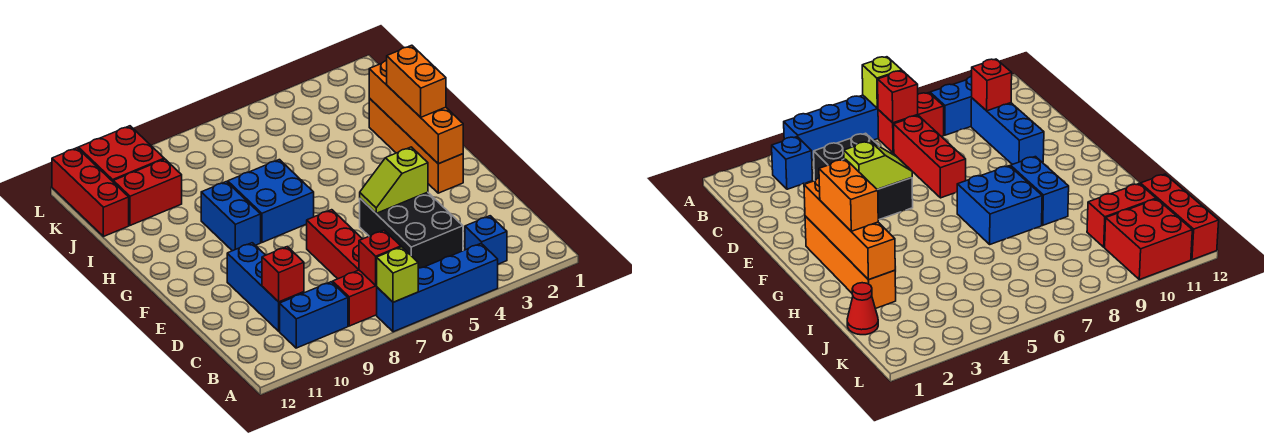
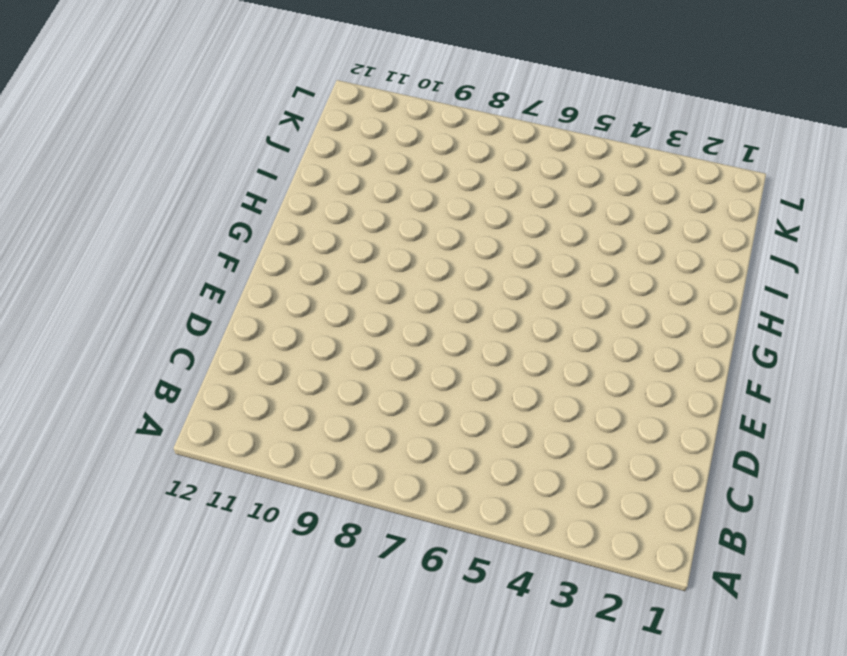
none -> blue brick A4:A7 level 1
none -> blue brick B3 level 1
none -> red brick B7:B8 level 1

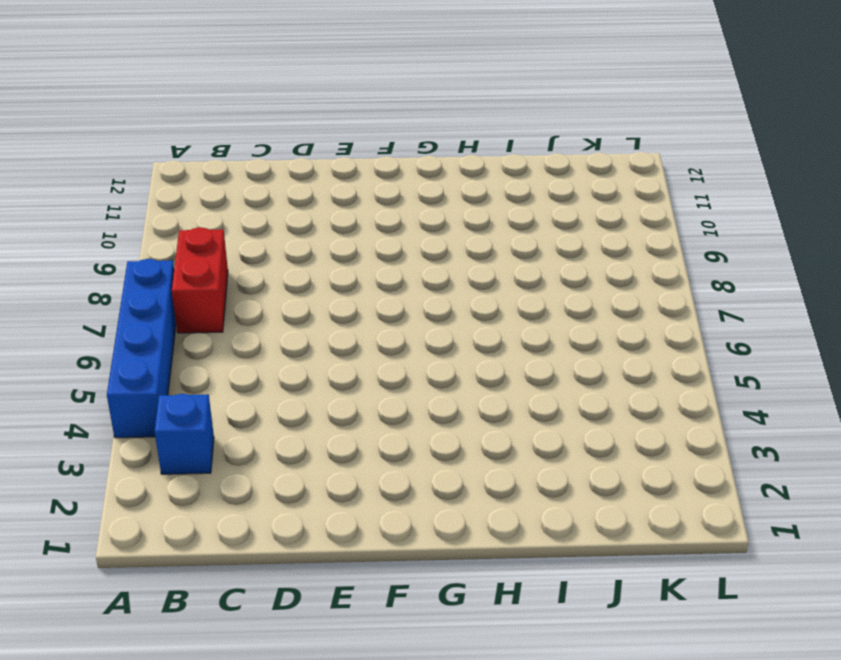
none -> blue brick B9:B10 level 1
none -> black brick C4:E5 level 1
none -> red brick C7:E7 level 1

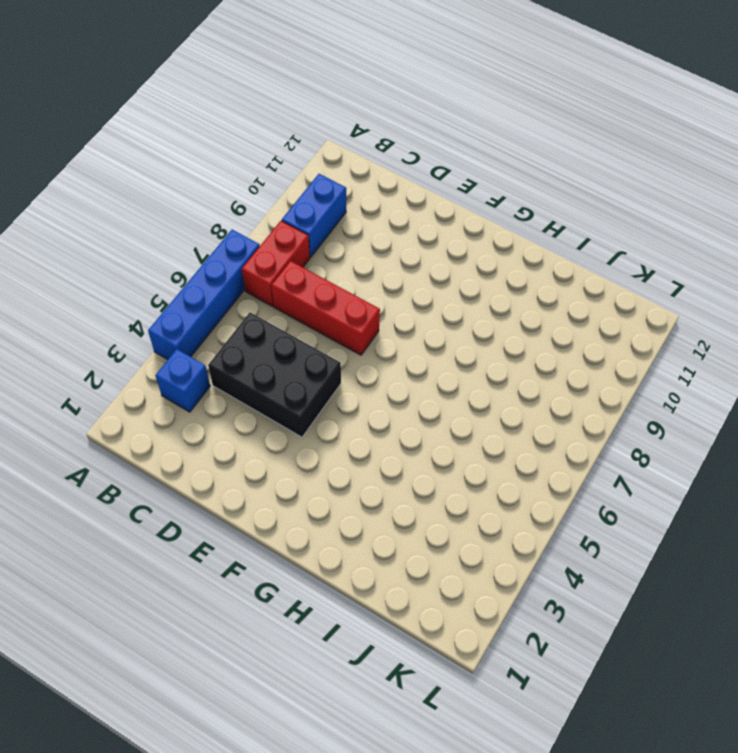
none -> blue brick C10:E10 level 1
none -> orange brick F2:I2 level 1
none -> blue brick G7:H8 level 1

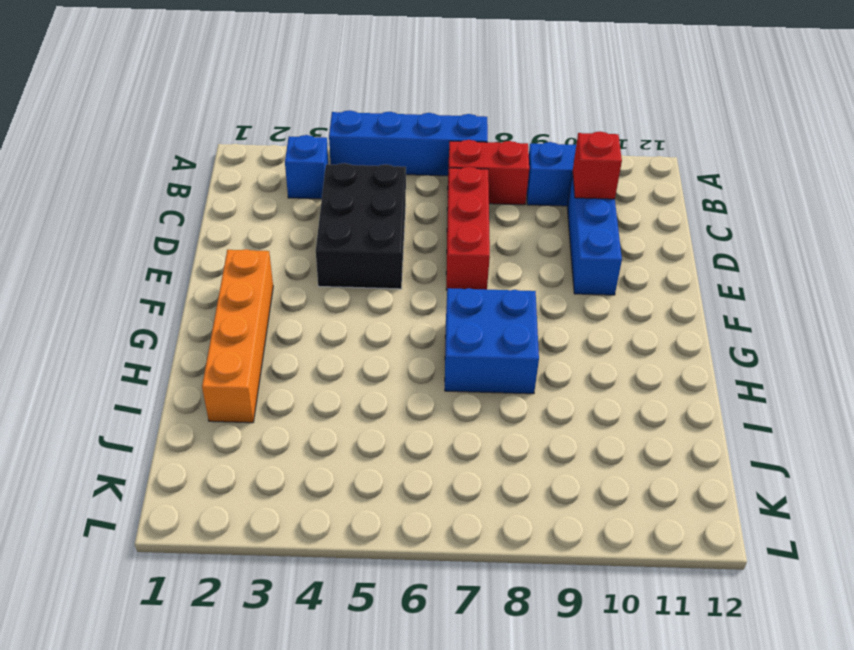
none -> blue brick G9:H9 level 1
none -> red cone J1 level 1
none -> red brick J10:J11 level 1

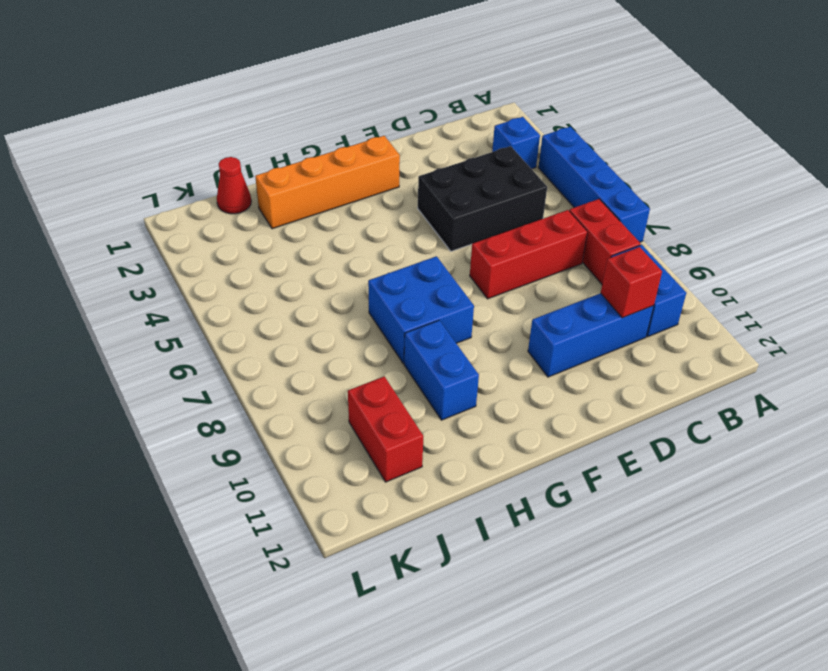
blue brick H9:H10 level 1 -> blue brick G9:H9 level 1
none -> red brick J12:L12 level 1
none -> red brick K10:L11 level 1
none -> lime brick A7 level 2

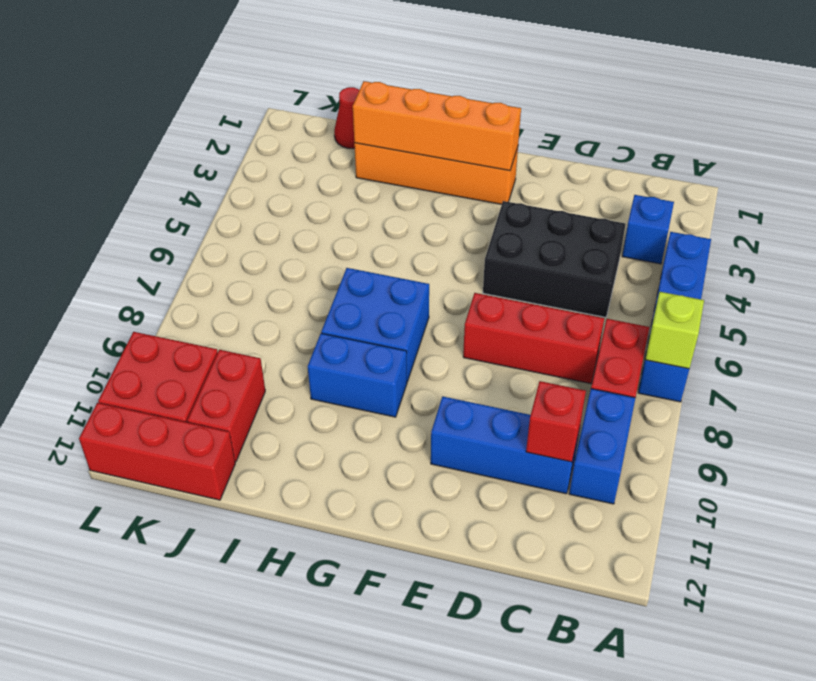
none -> red brick B7 level 2
none -> lime slope E4:E5 level 2 top 4
none -> orange brick G2:H2 level 3

